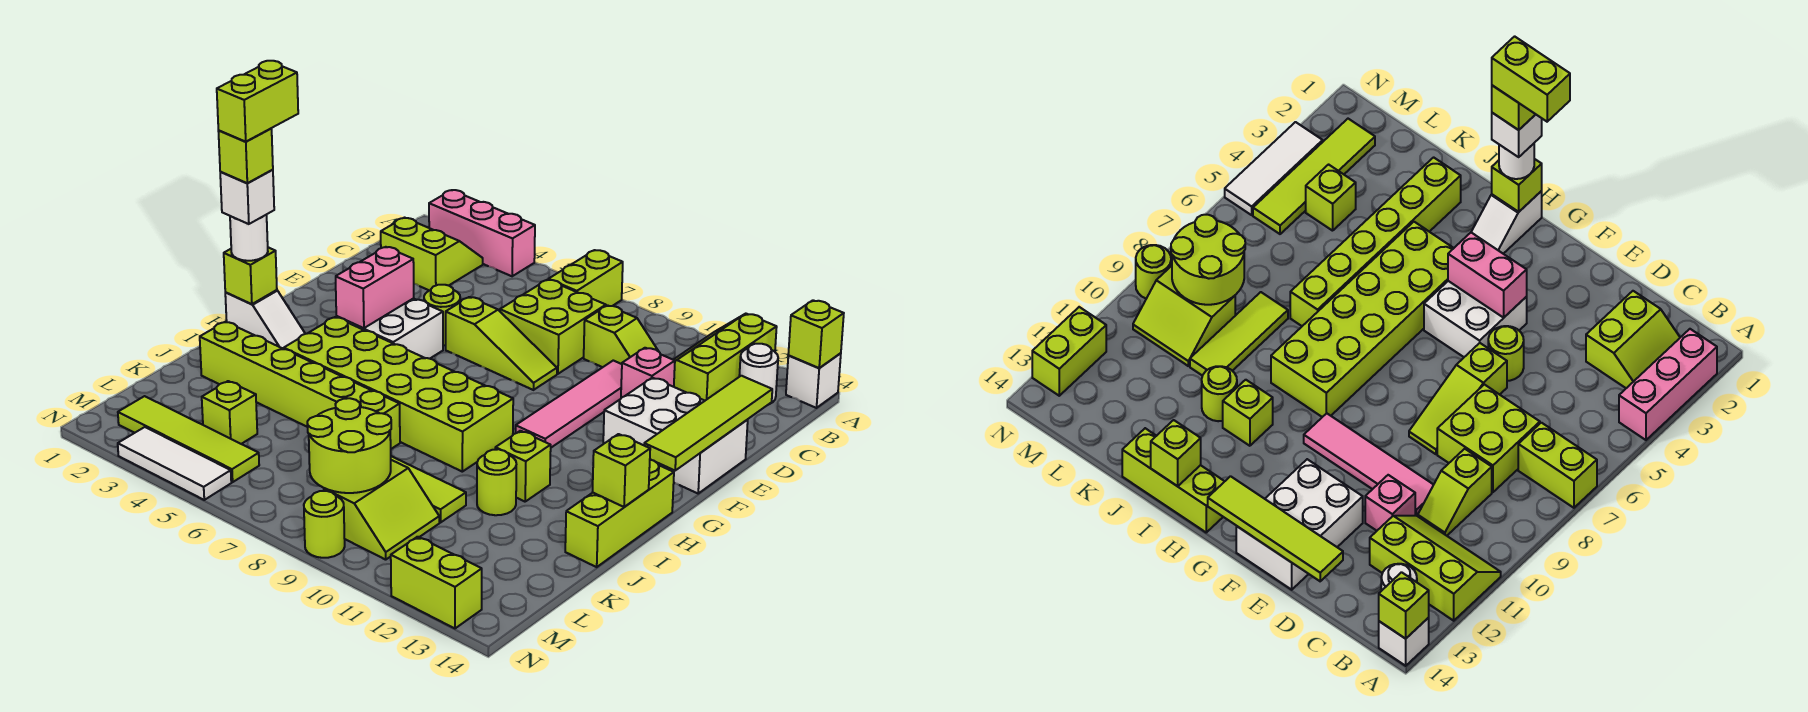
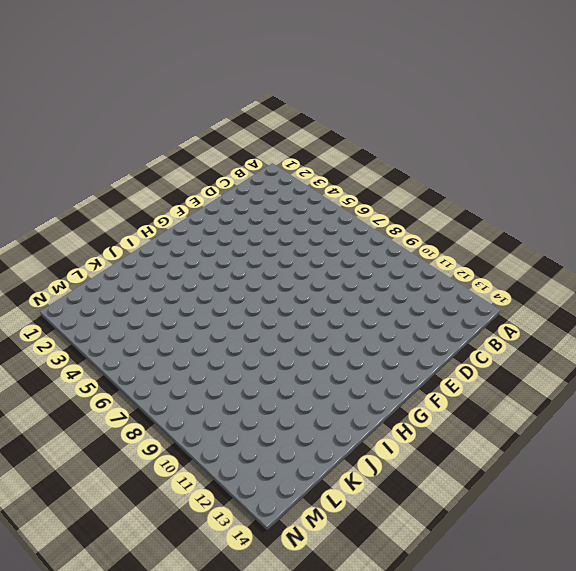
none -> pink brick A2:A4 level 1
none -> lime brick A7:B7 level 1
none -> lime slope A11:C12 level 1 top 12
none -> white brick A14 level 1

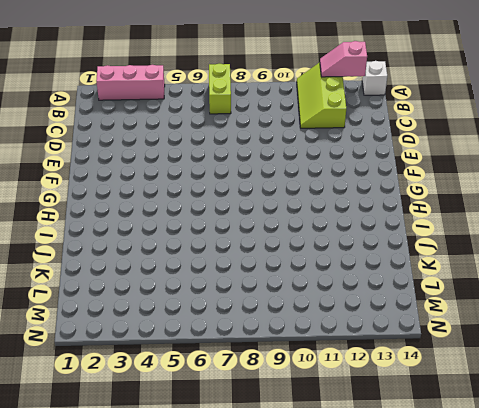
pink slope A12:A13 level 2 top 13 -> none
none -> lime slope B2:C3 level 1 top C
none -> white round brick B13 level 1
none -> lime brick C7:D8 level 1
none -> lime slope C9:C10 level 1 top 9

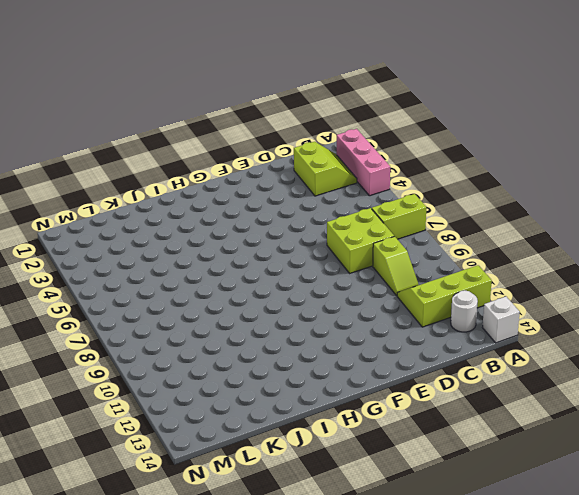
none -> pink tile D10:G10 level 1
none -> pink brick D11 level 1
none -> lime round brick E5 level 1
none -> lime slope E6:E8 level 1 top 6

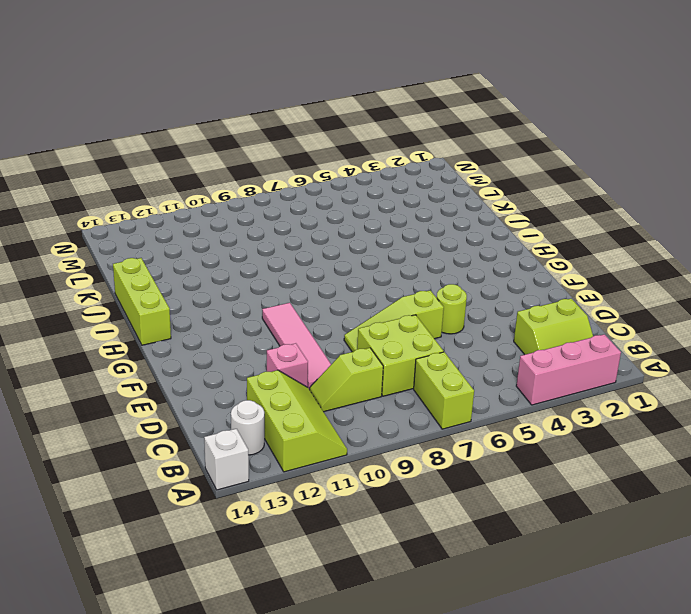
none -> white brick E12:F14 level 1
none -> white brick F4:G5 level 1
none -> white slope H1:H2 level 1 top 1
none -> lime brick H4:I9 level 1

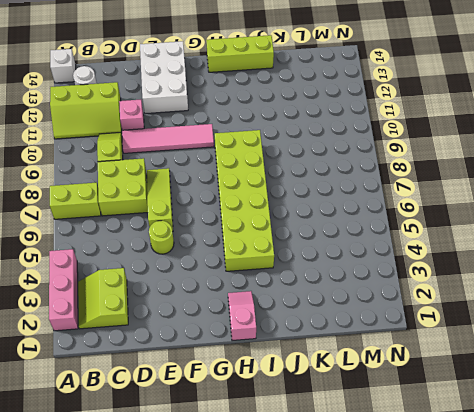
pink slope H1:H2 level 1 top 1 -> white slope H1:H2 level 1 top 1
none -> white brick F4:G5 level 1
none -> lime brick I11 level 1
none -> lime brick J2:J7 level 1
none -> lime round brick J11 level 1

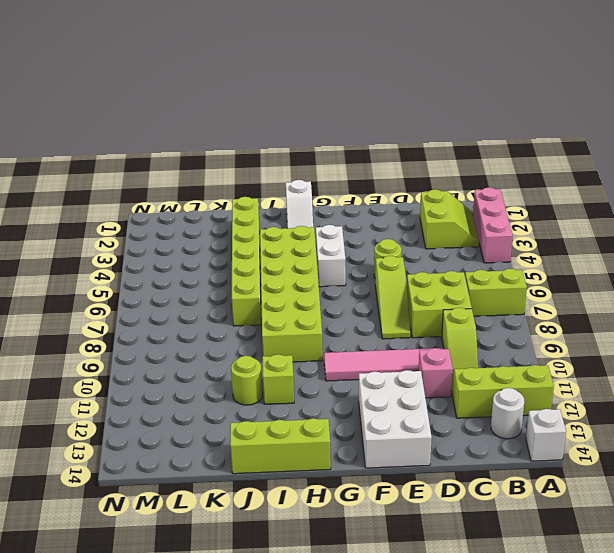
white brick G4:G5 level 1 -> white brick F4:G5 level 1
none -> lime tile K8:K10 level 1
none -> lime brick L4 level 1
none -> lime slope L9:M10 level 1 top 9
none -> lime tile M2:M5 level 1

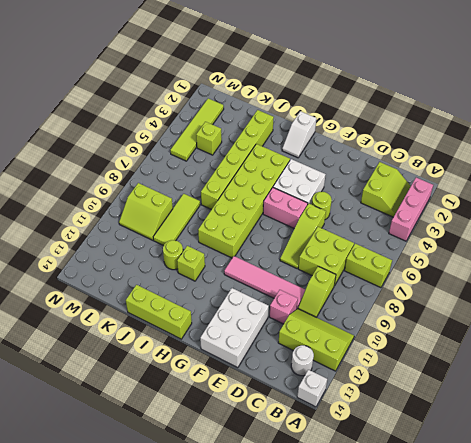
pink brick F6:G6 level 1 -> pink brick F4:G4 level 2
none -> white tile N3:N5 level 1
none -> lime round brick N9 level 1
none -> lime brick N12:N13 level 1
none -> lime brick A14 level 2

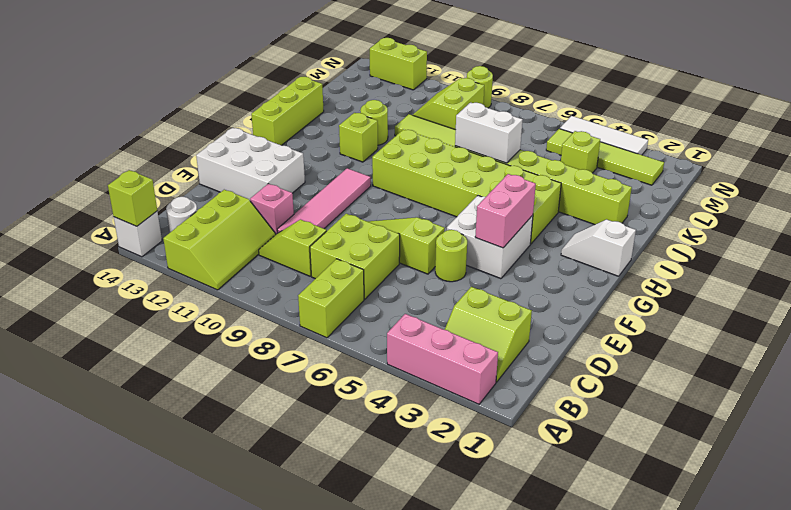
white brick J6:J7 level 2 -> none
none -> lime tile D14:G14 level 2
none -> lime brick H1 level 2
none -> lime brick I14 level 2
none -> lime round brick L8:M9 level 2

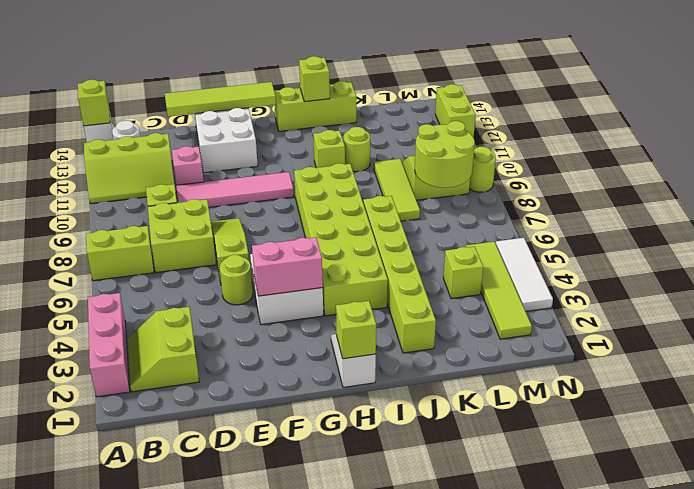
none -> white round brick H1 level 3
none -> white brick H1 level 4
none -> lime brick H1 level 5
none -> lime brick G1:H1 level 6

